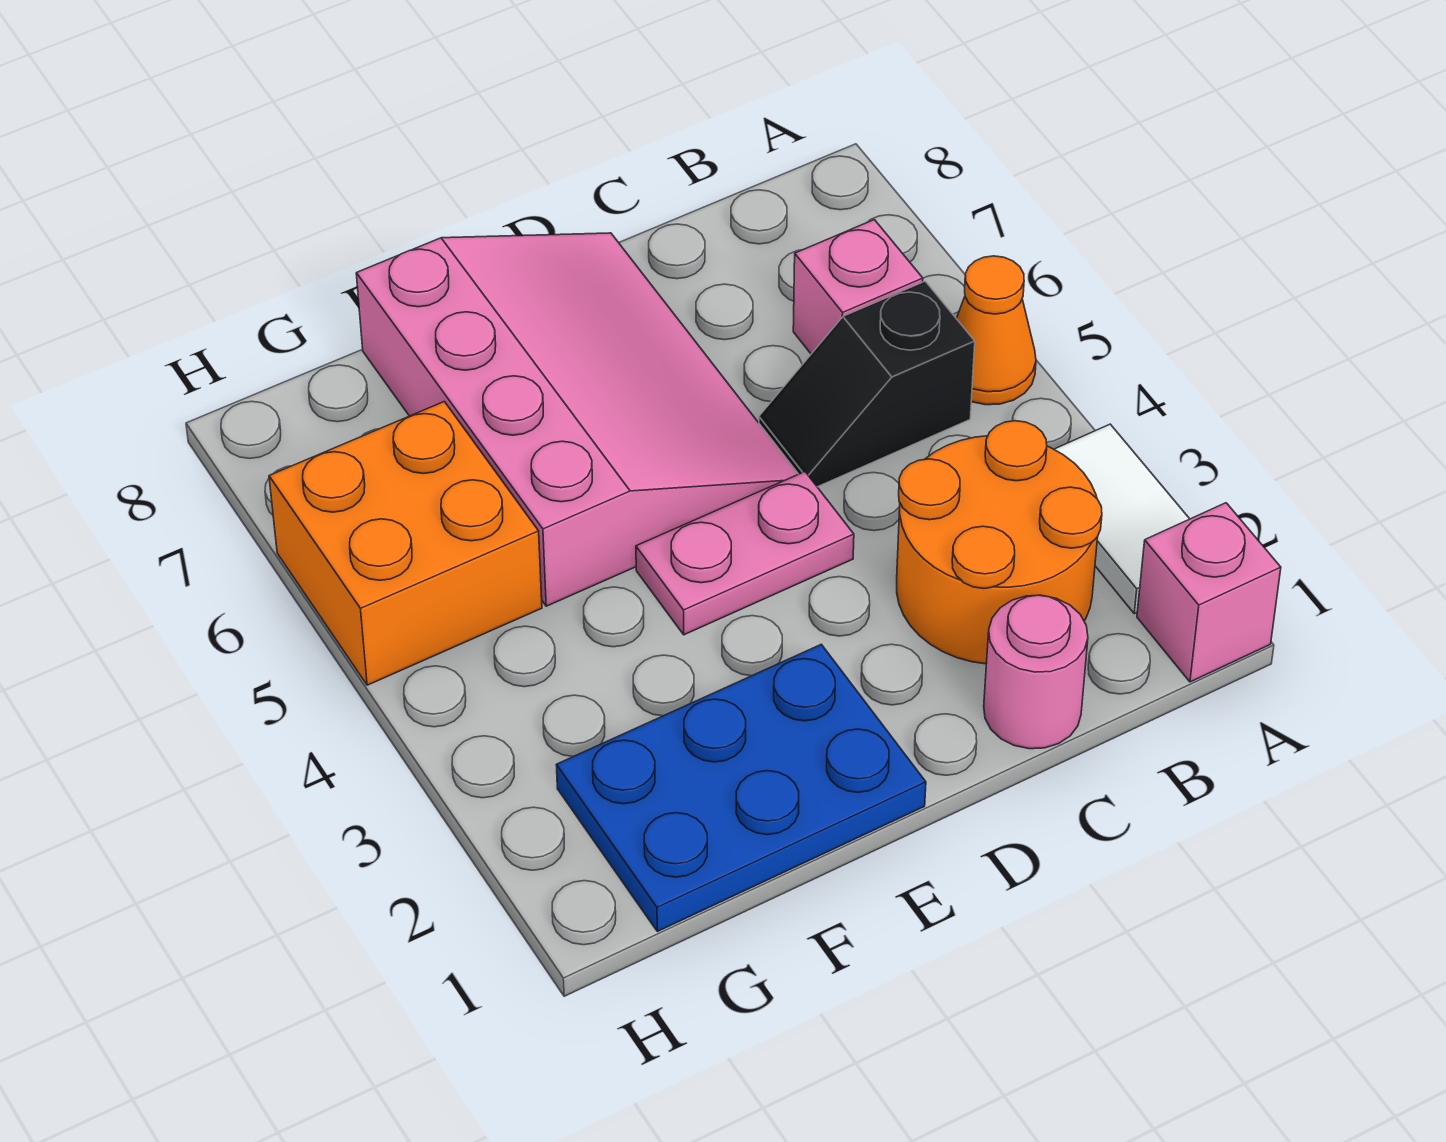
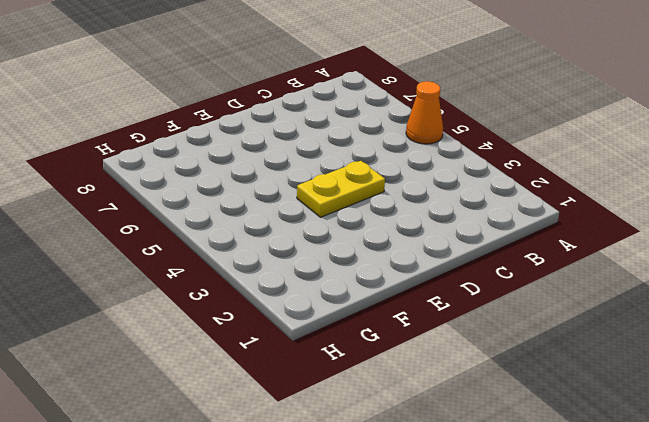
yellow plate D4:E4 level 1 -> pink plate D4:E4 level 1
none -> pink brick A1 level 1
none -> white tile A2:A3 level 1

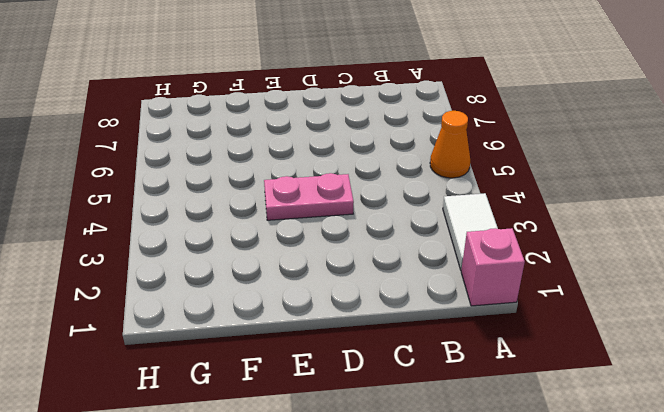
none -> orange round brick B2:C3 level 1
none -> black slope B5:C5 level 1 top B

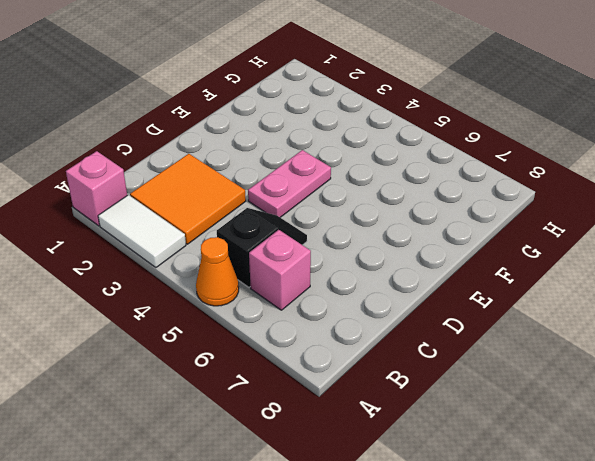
orange tile B2:C3 level 1 -> orange round brick B2:C3 level 1
none -> pink round brick C1 level 1
none -> pink slope D5:F8 level 1 top F

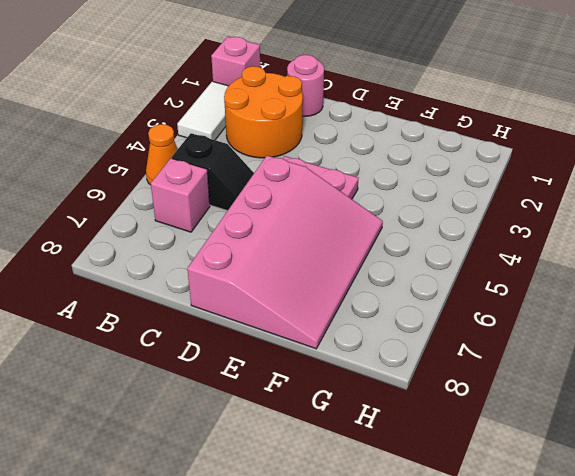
pink slope D5:F8 level 1 top D -> pink slope D5:F8 level 1 top F
none -> blue plate E1:G2 level 1
none -> orange brick G5:H6 level 1

